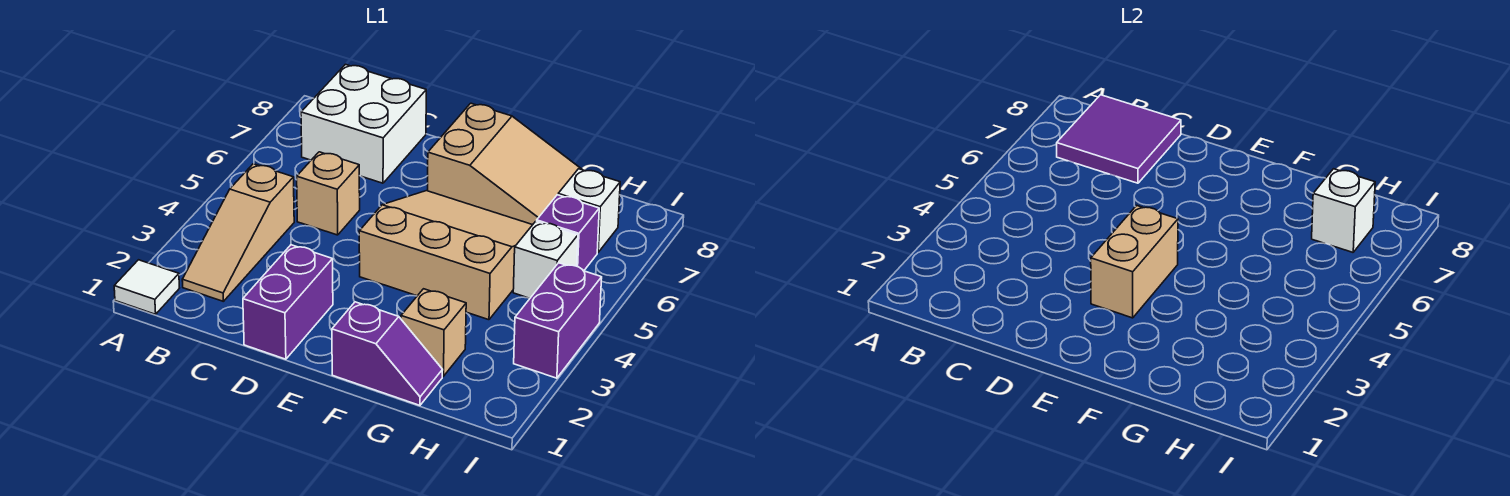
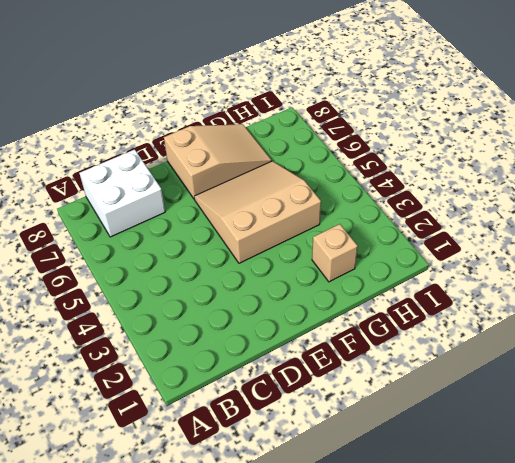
none -> white tile A1 level 1
none -> tan slope B2:B4 level 1 top 4
none -> tan brick C5 level 1

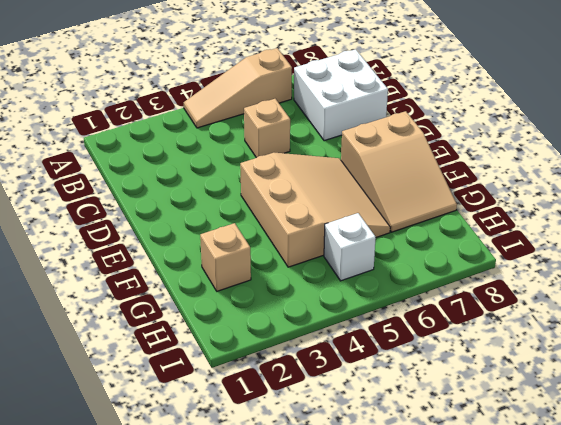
tan slope A4:A6 level 1 top 6 -> tan slope B2:B4 level 1 top 4
none -> white tile A1 level 1
none -> purple brick D1:D2 level 1
none -> purple slope F1:G1 level 1 top F

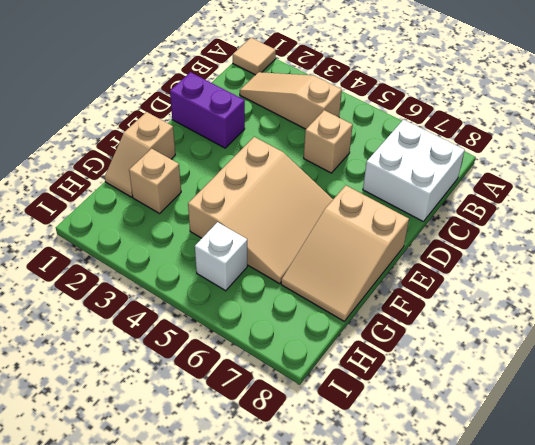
tan tile A1 level 1 -> white tile A1 level 1
tan slope F1:G1 level 1 top F -> purple slope F1:G1 level 1 top F
none -> purple brick H6 level 1
none -> white brick H7 level 1
none -> purple brick I3:I4 level 1

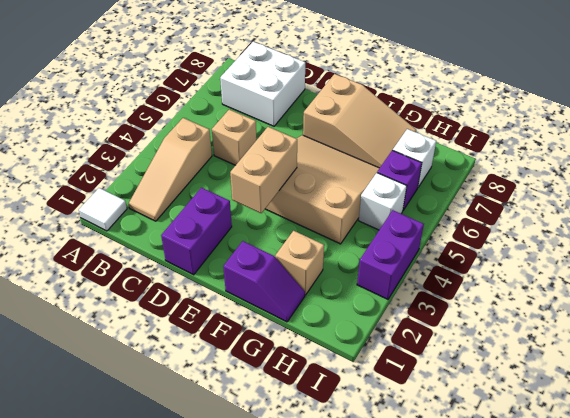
none -> purple tile B7:C8 level 2
none -> white brick H7 level 2

